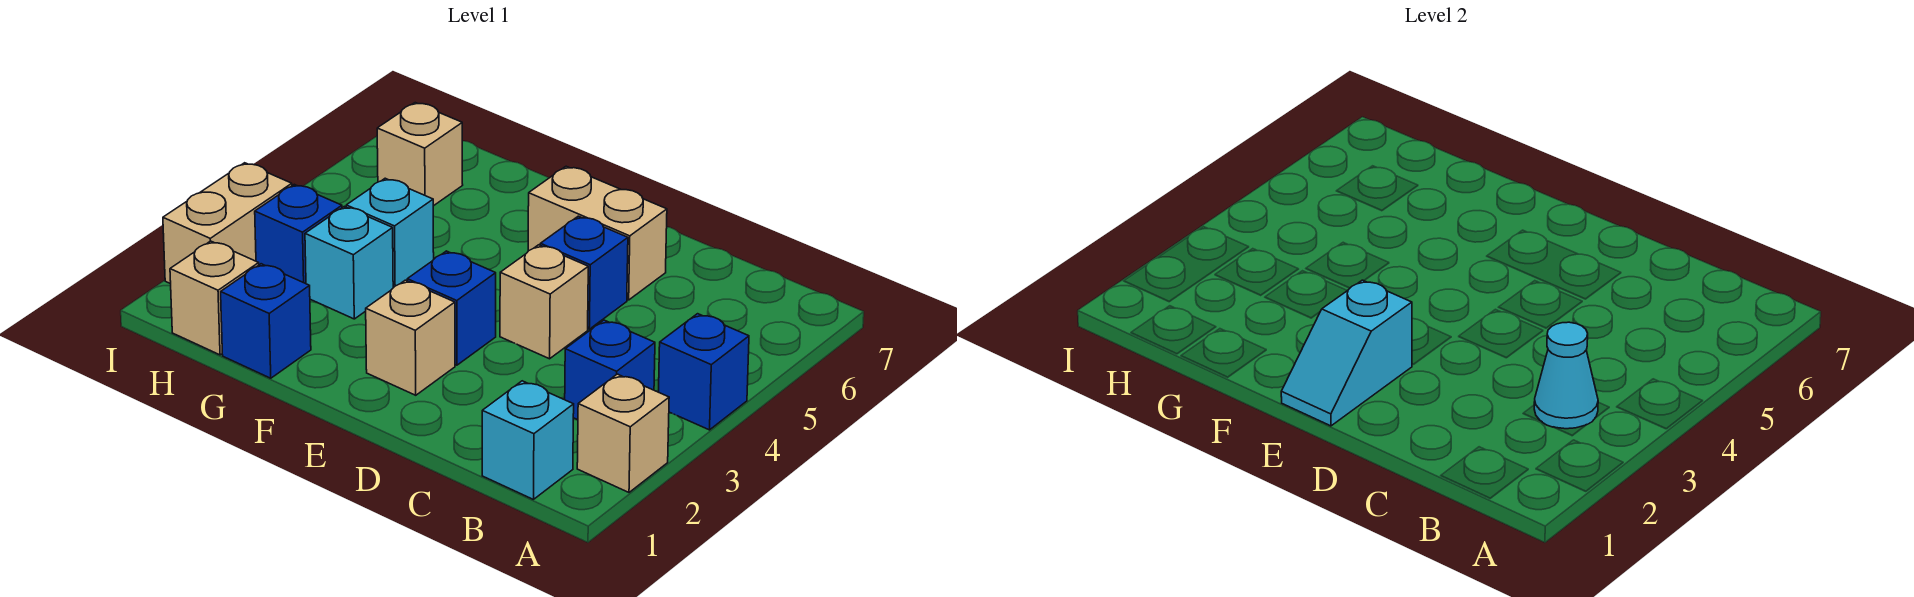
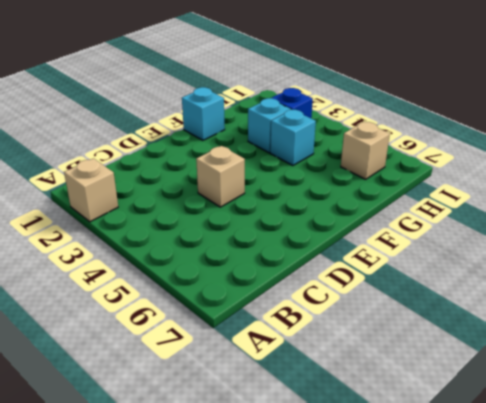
cyan brick F1 level 1 -> cyan brick B1 level 1
none -> blue brick A4 level 1
none -> blue brick B3 level 1
none -> blue brick D5 level 1

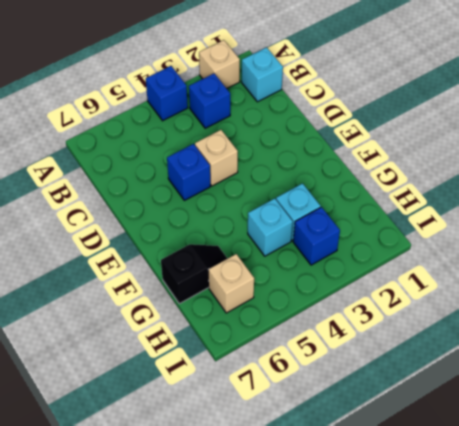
black slope G6:G7 level 1 top 7 -> none
none -> tan brick D6:E6 level 1
none -> tan brick E2 level 1
none -> blue brick E3 level 1

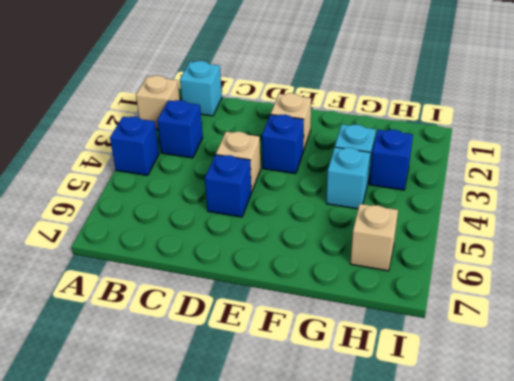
none -> tan brick D6:E6 level 1
none -> blue brick G1 level 1
none -> tan brick H1 level 1

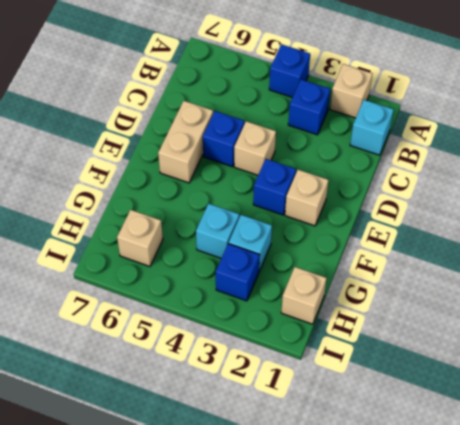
none -> blue brick G1 level 1
none -> tan brick I2:I3 level 1
none -> cyan cone B3 level 2

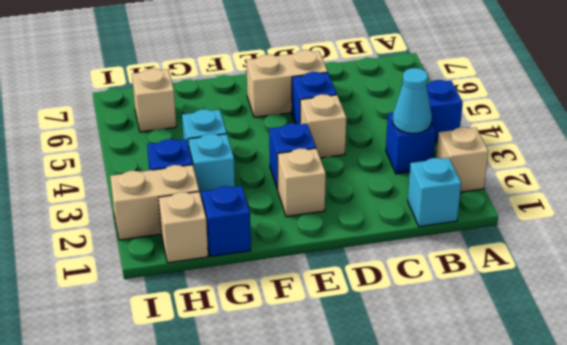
tan brick H2:I2 level 1 -> tan brick I2:I3 level 1
none -> cyan slope E1:E2 level 2 top 2

